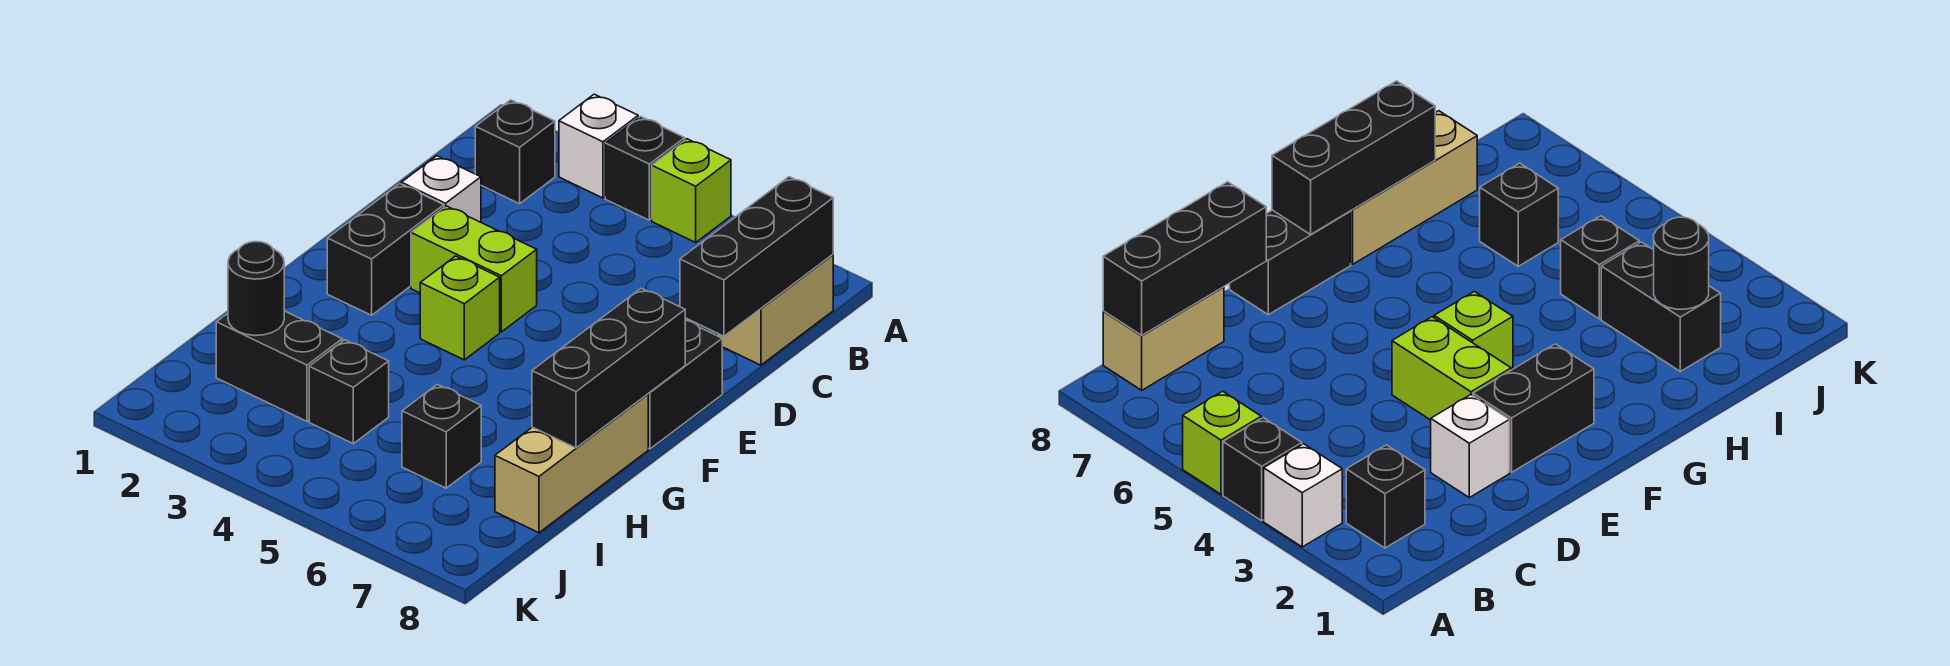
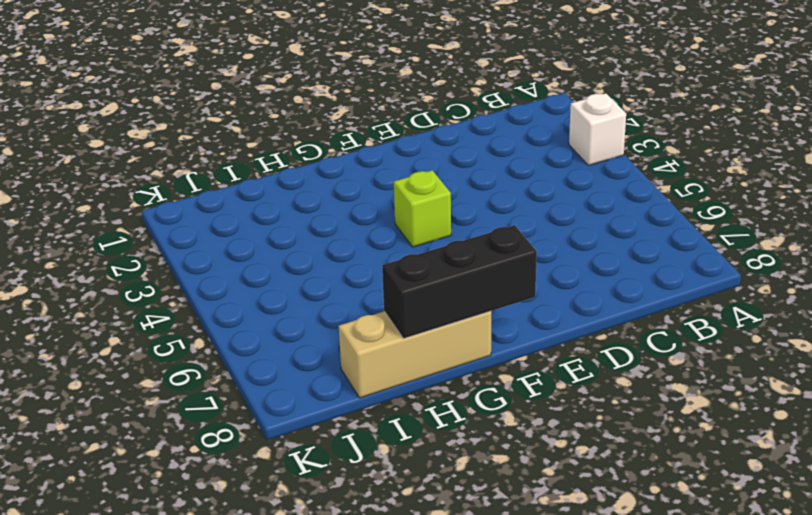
none -> black brick A4 level 1
none -> lime brick A5 level 1
none -> black brick B2 level 1

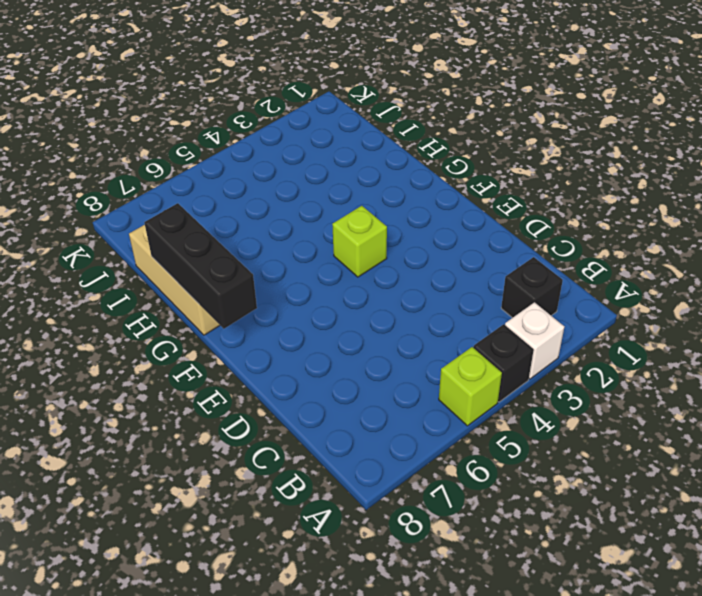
none -> tan brick B8:C8 level 1
none -> white brick D2 level 1
none -> black brick E2:F2 level 1

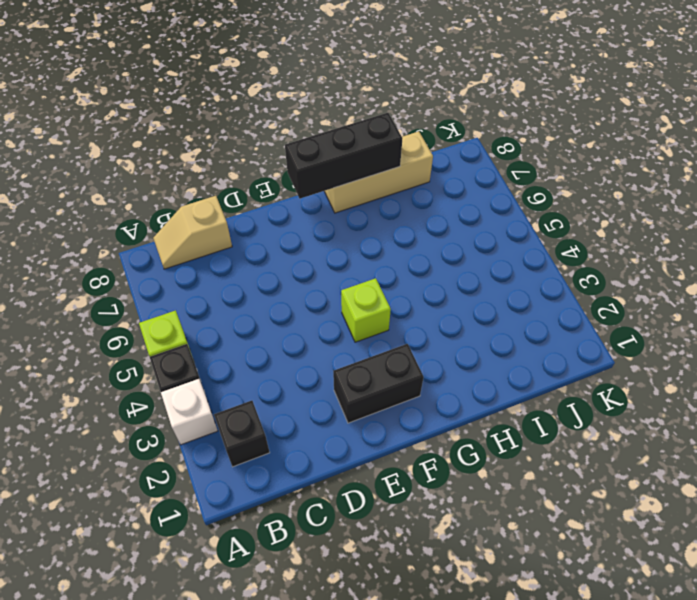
tan slope B8:C8 level 1 top C -> tan brick B8:C8 level 1
none -> white brick D2 level 1
none -> lime brick E3:E4 level 1
none -> black brick E8:F8 level 1

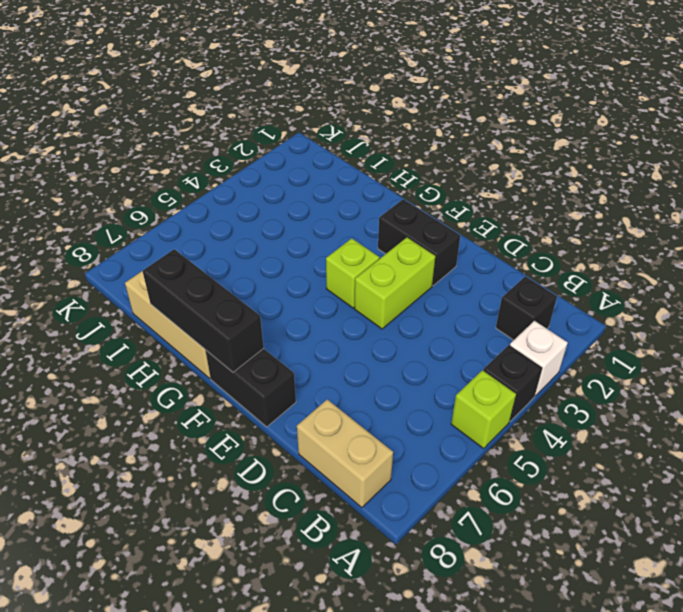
none -> white brick D2 level 1
none -> black brick I2:I3 level 1
none -> black brick I4 level 1

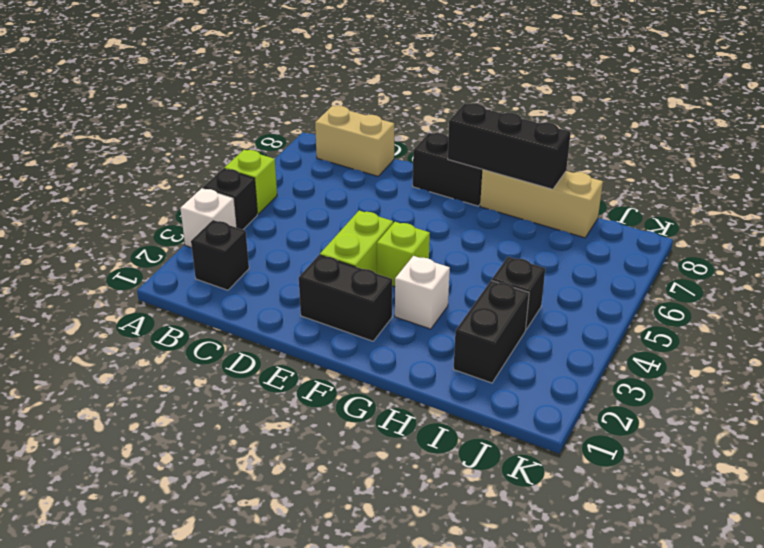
white brick G3 level 1 -> white brick D2 level 1
none -> black brick I6 level 1
none -> black brick B8:D8 level 2
none -> black round brick I2 level 2

